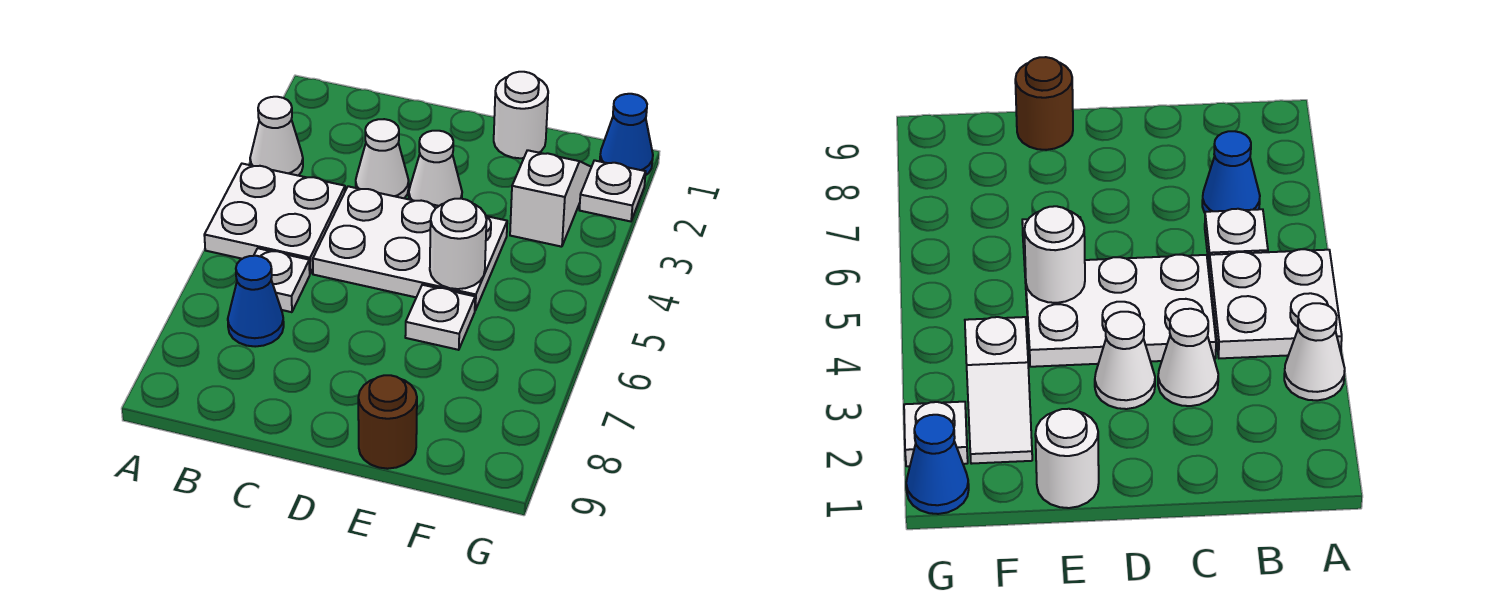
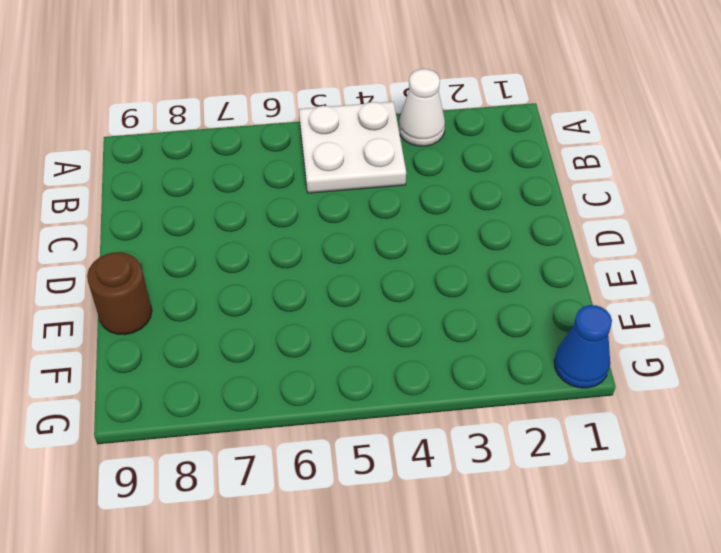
none -> white plate B6 level 1
none -> blue cone B7 level 1
none -> white cone C3 level 1

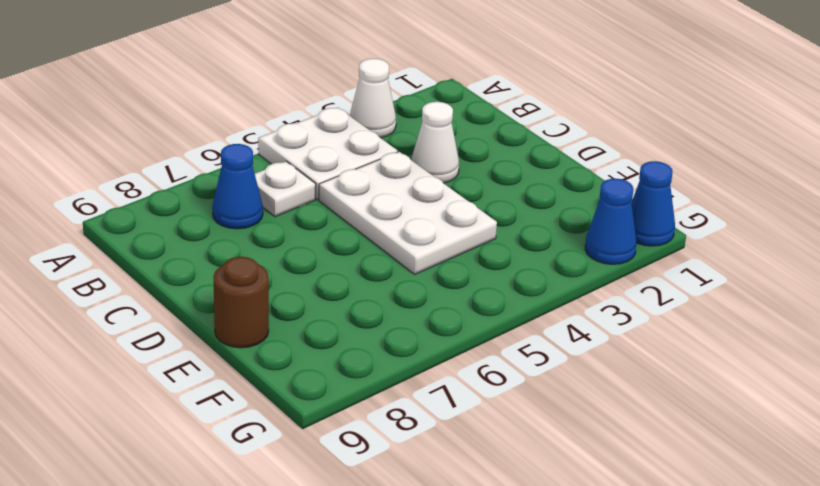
blue cone G2 level 1 -> white plate G2 level 1
none -> white cone D3 level 1
none -> white round brick E1 level 1
none -> white plate E6 level 1

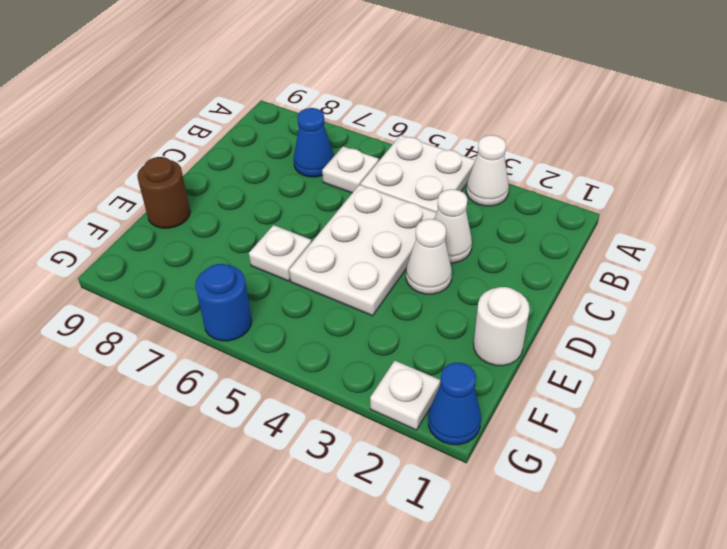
blue round brick G6 level 1 -> none
none -> white slope F2:F3 level 1 top 3
none -> white round brick E5 level 2

